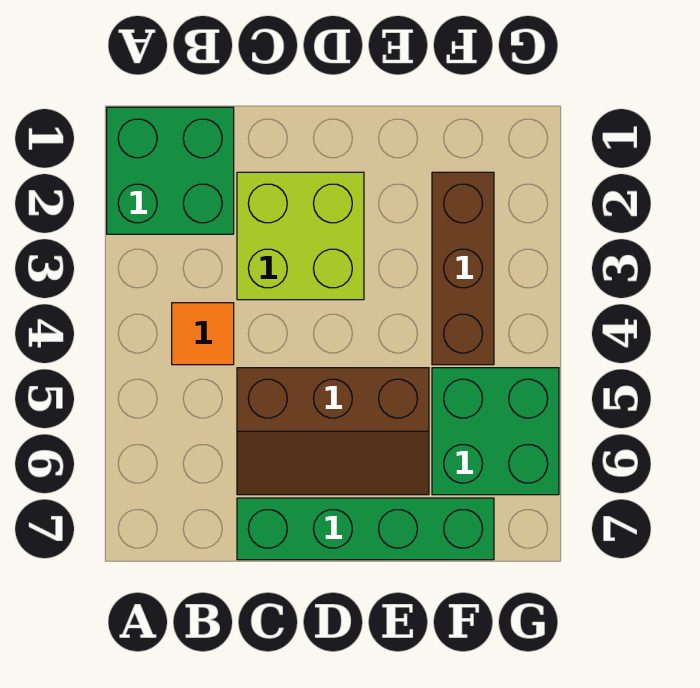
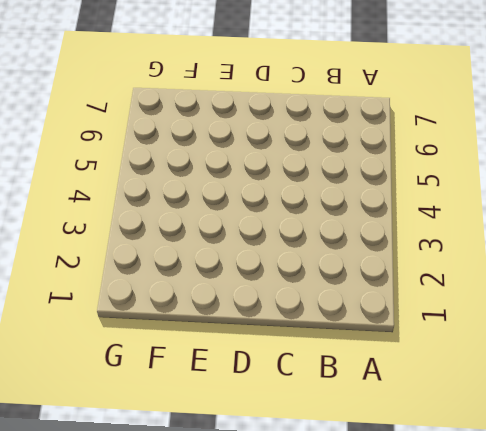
none -> green brick A1:B2 level 1
none -> orange tile B4 level 1

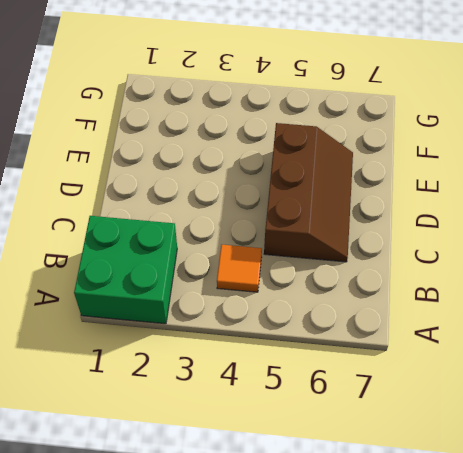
none -> lime brick C2:D3 level 1
none -> green brick C7:F7 level 1

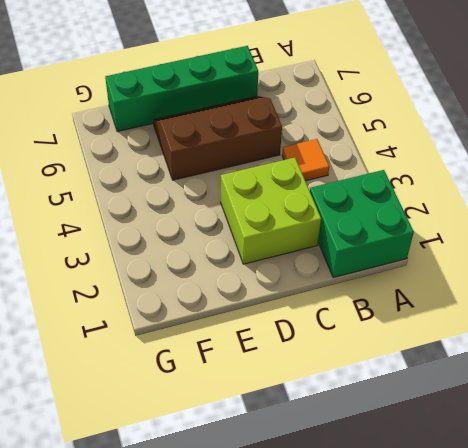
none -> brown brick F2:F4 level 1
none -> green brick F5:G6 level 1

